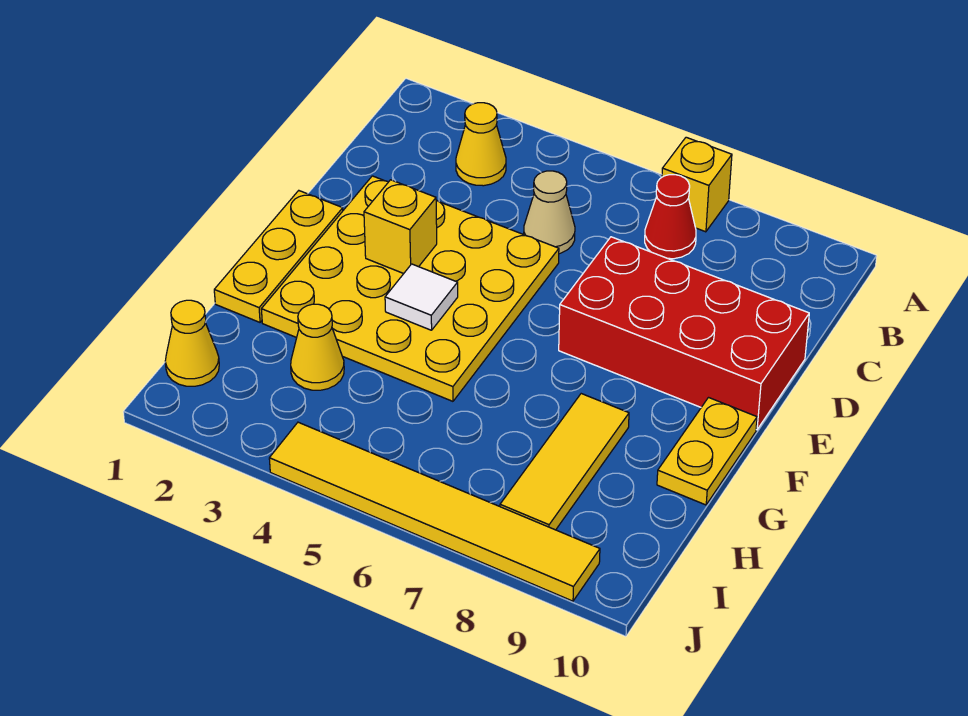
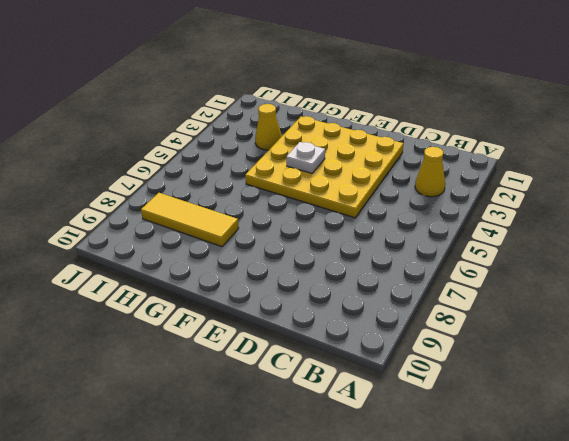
white plate F4 level 2 -> white tile F4 level 2
none -> yellow brick A7 level 1
none -> red cone B7 level 1
none -> tan cone C5 level 1

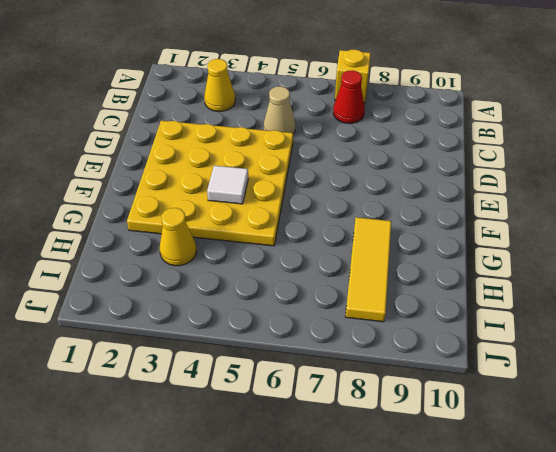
none -> red brick D7:E10 level 1
none -> yellow plate E1:G1 level 1
none -> yellow plate F10:G10 level 1

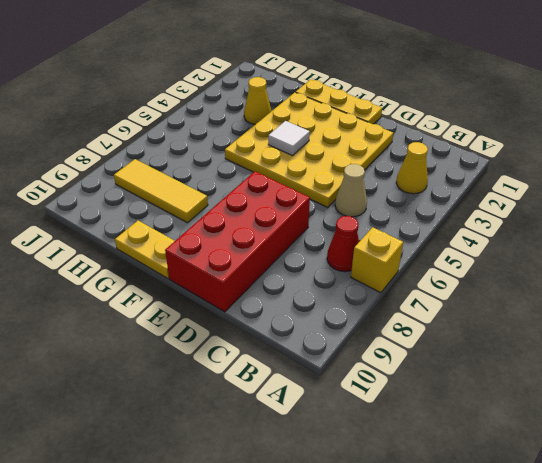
none -> yellow cone I1 level 1
none -> yellow tile J4:J9 level 1
none -> yellow brick E3 level 2

